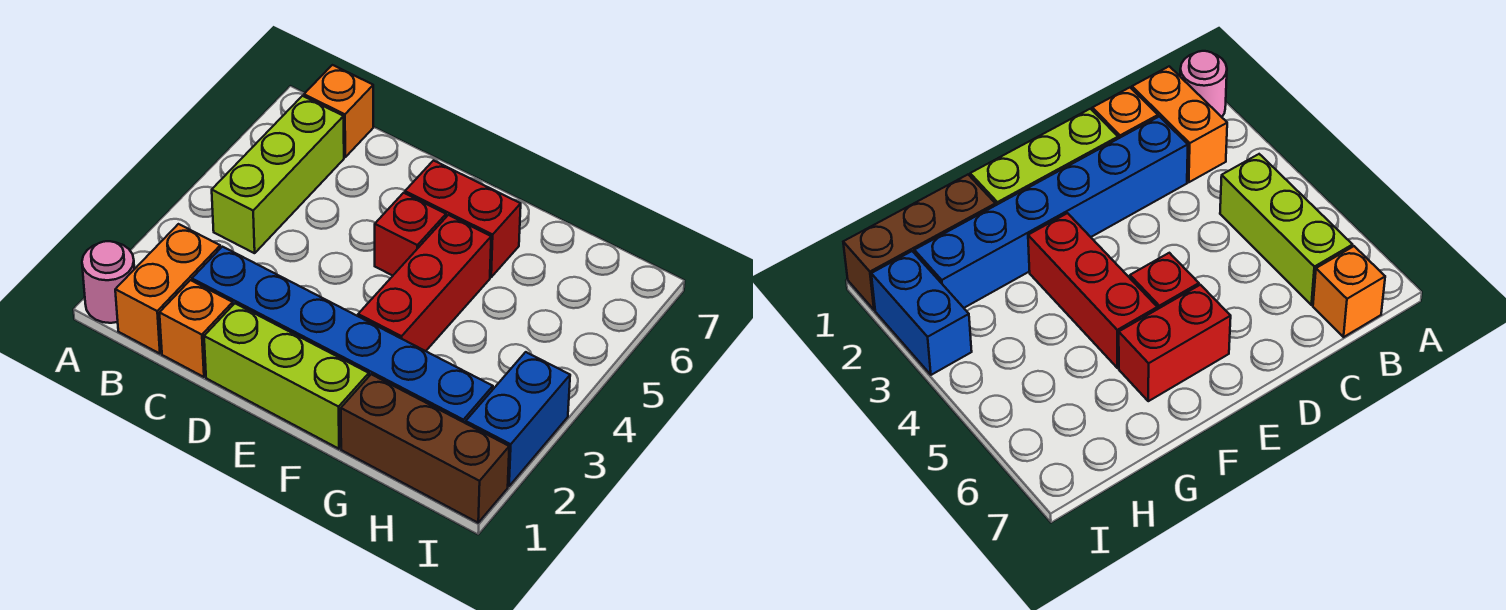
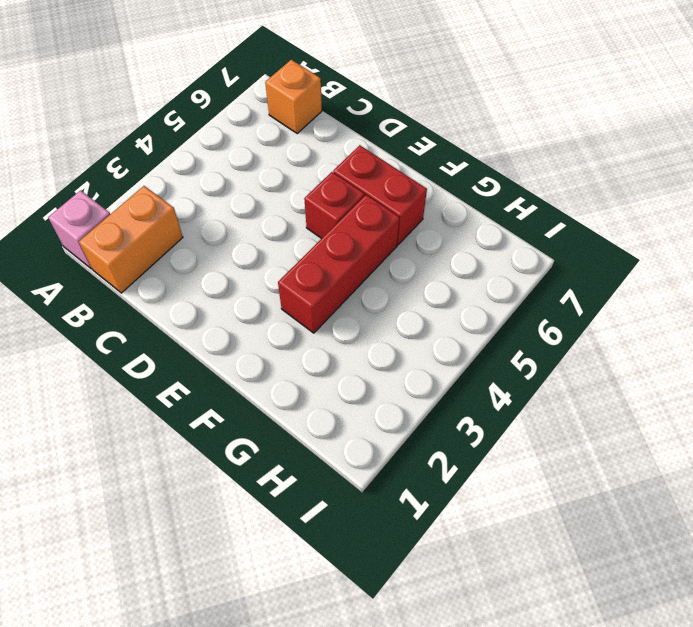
pink brick A1 level 1 -> pink round brick A1 level 1
none -> lime brick B4:B6 level 1
none -> orange brick C1 level 1
none -> blue brick C2:H2 level 1

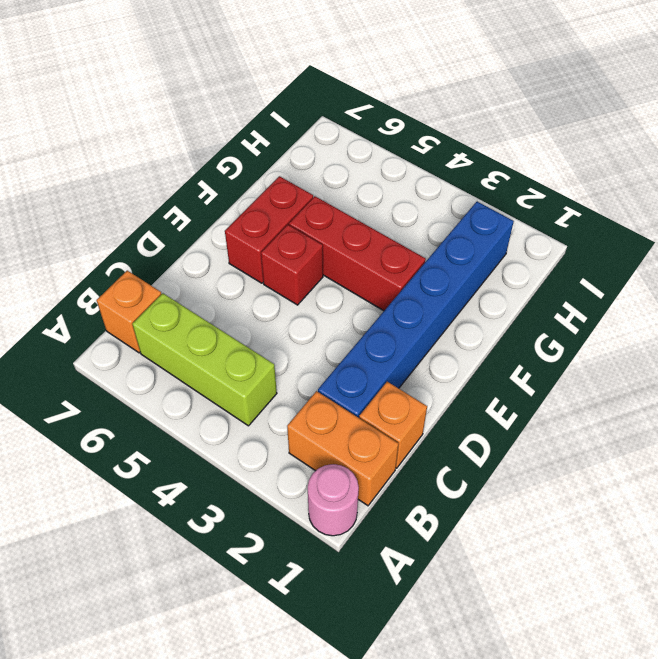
none -> lime brick D1:F1 level 1
none -> brown brick G1:I1 level 1
none -> blue brick I2:I3 level 1

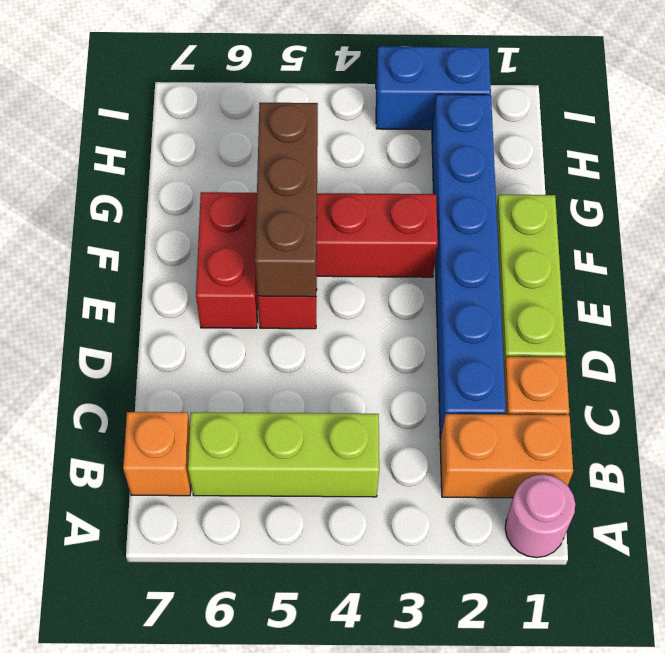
brown brick E5:G5 level 2 -> brown brick G1:I1 level 1

